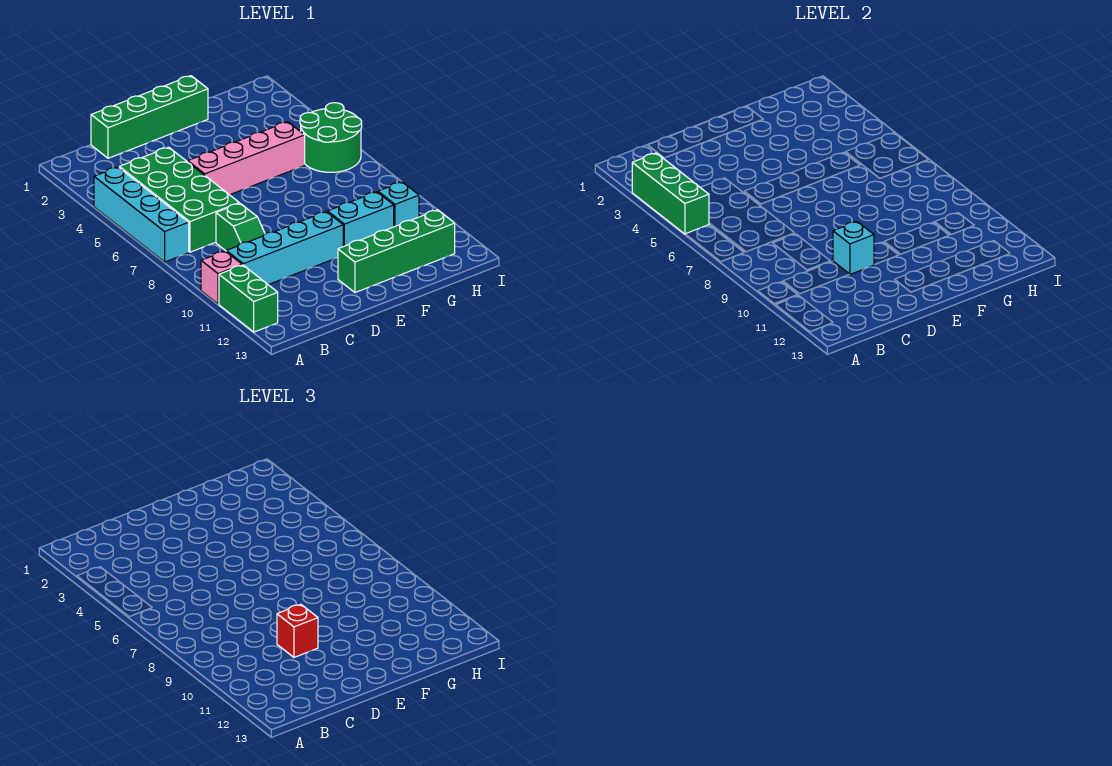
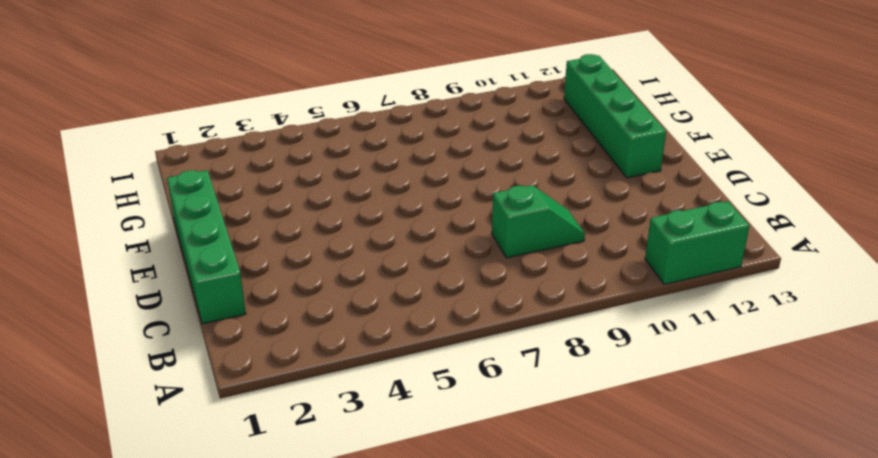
none -> cyan brick A4:A7 level 1
none -> pink brick A10 level 1
none -> green brick B4:C7 level 1

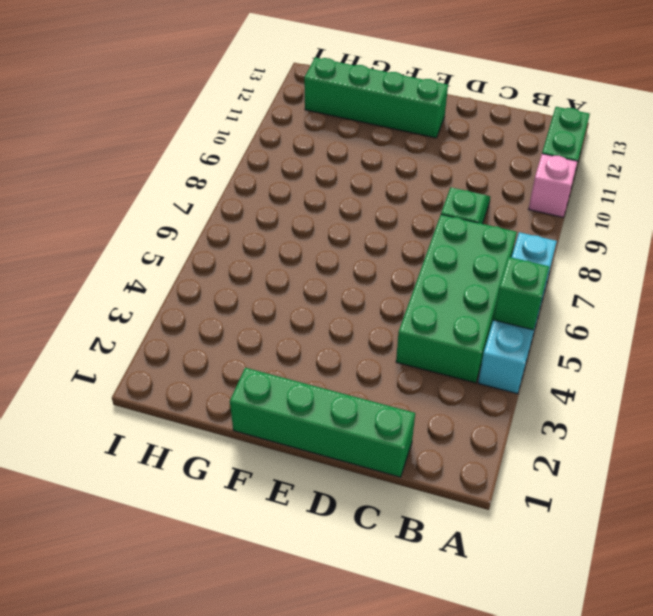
green brick A5 level 2 -> green brick A3:A5 level 2
none -> cyan brick B10:E10 level 1
none -> pink brick D5:G5 level 1
none -> cyan brick F10:G10 level 1

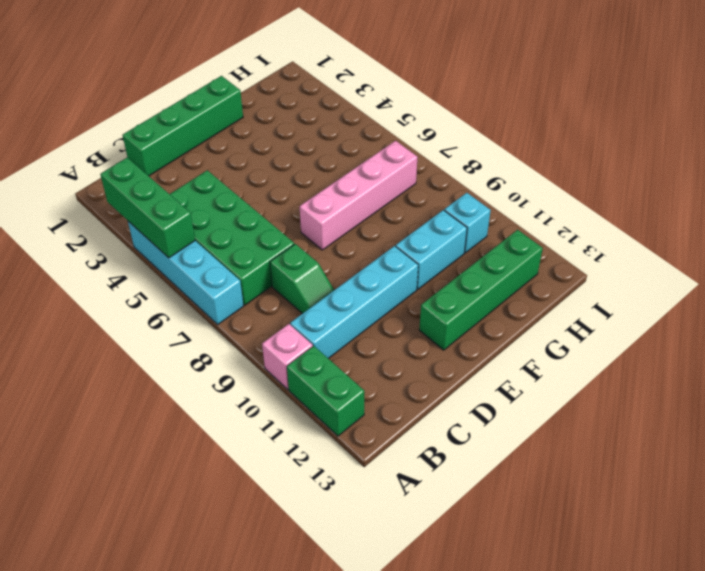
pink brick E7:H7 level 1 -> pink brick D5:G5 level 1
none -> green round brick H5:I6 level 1
none -> cyan brick D10 level 2
none -> red brick D10 level 3

